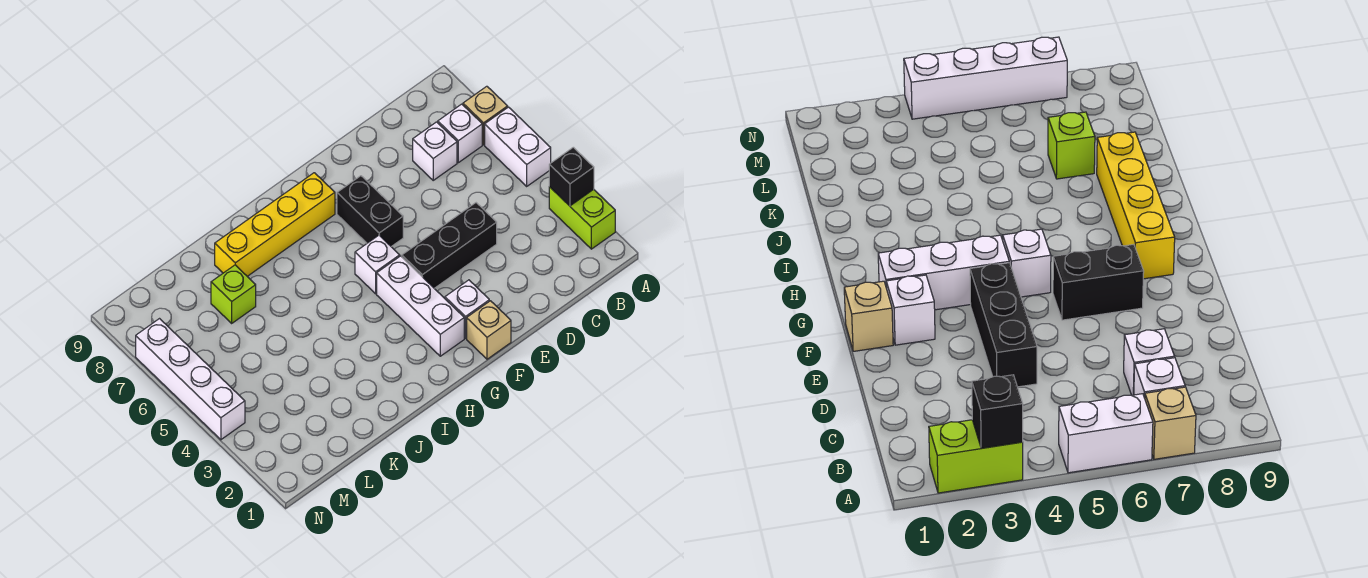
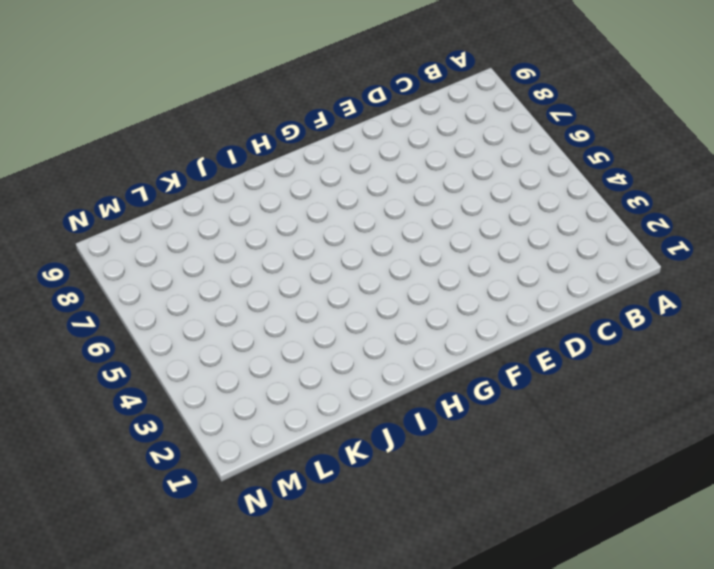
none -> lime brick A2:A3 level 1
none -> white brick A5:A6 level 1
none -> tan brick A7 level 1

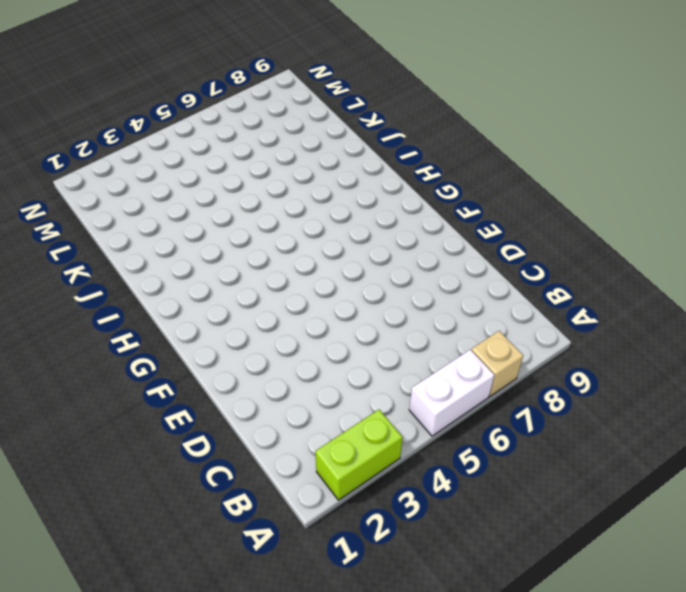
none -> white brick B7 level 1
none -> white brick C7 level 1
none -> black brick D4:F4 level 1

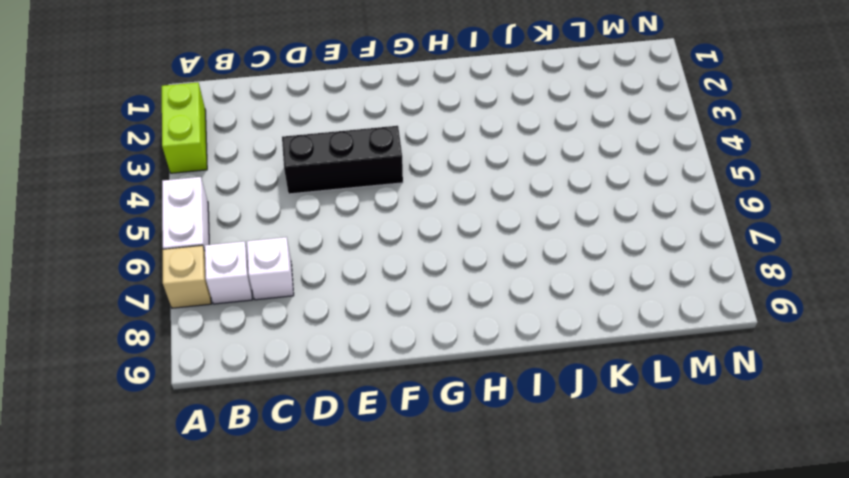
none -> tan brick F1 level 1
none -> white brick F2 level 1
none -> black brick F6:F7 level 1

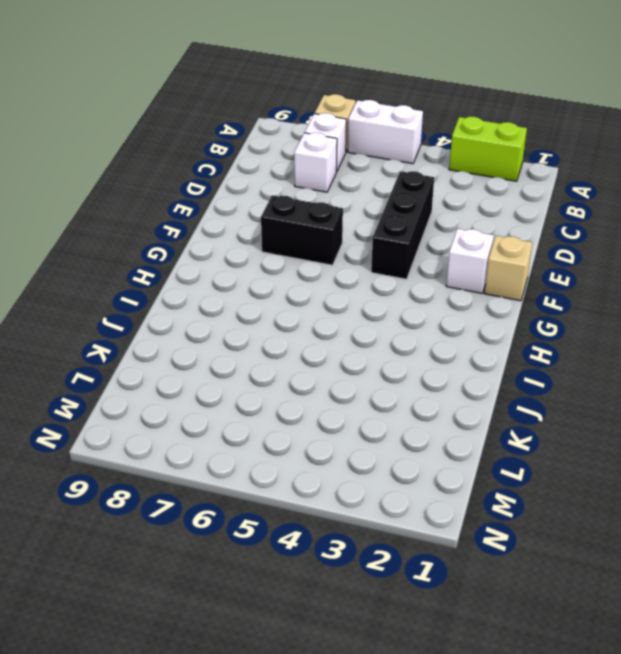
none -> white brick G2:G4 level 1
none -> white brick G5 level 1
none -> yellow brick G8:J8 level 1

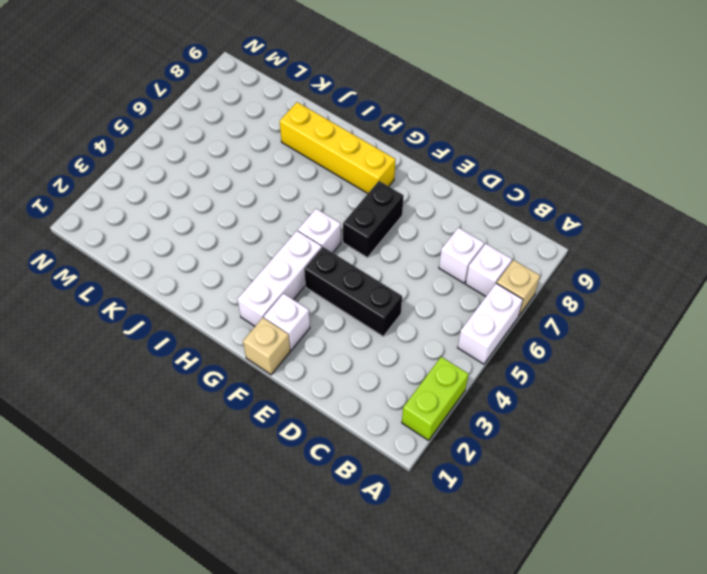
none -> lime brick K7 level 1
none -> white brick N4:N7 level 1
none -> black brick A3 level 2

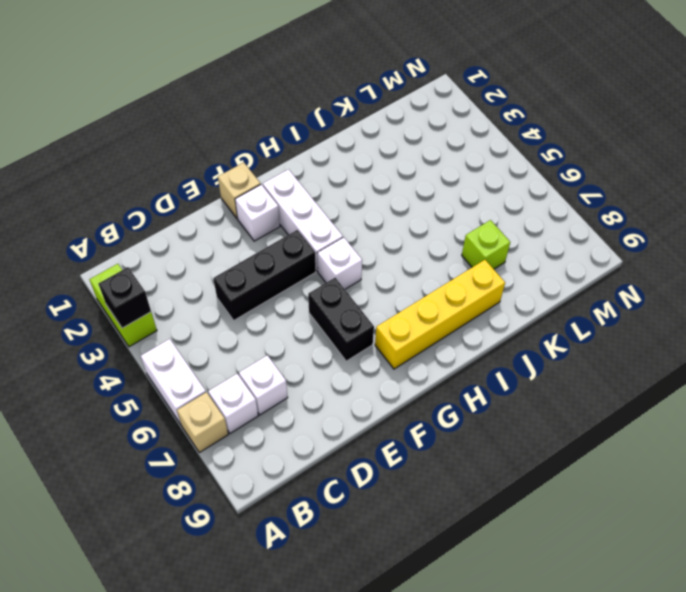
none -> white brick N4:N7 level 1

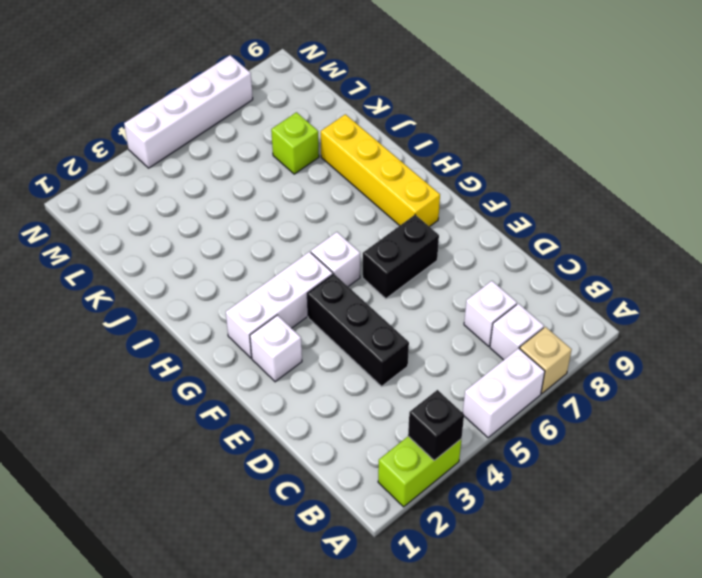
none -> tan brick F1 level 1

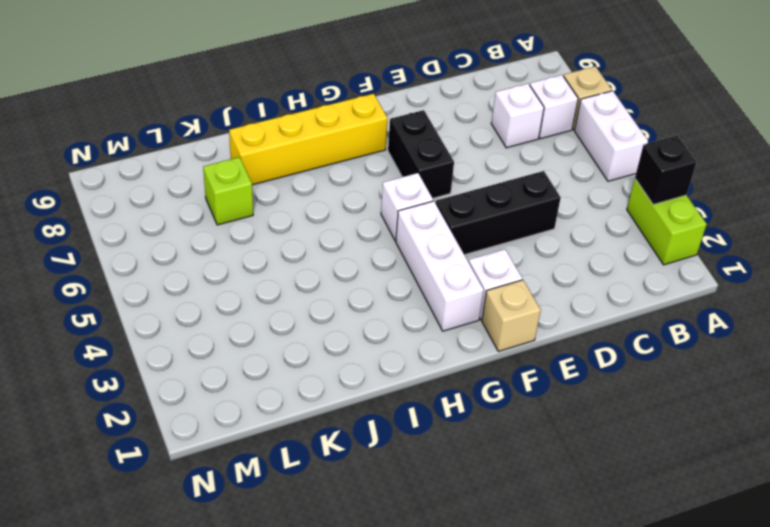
none -> white brick N4:N7 level 1

